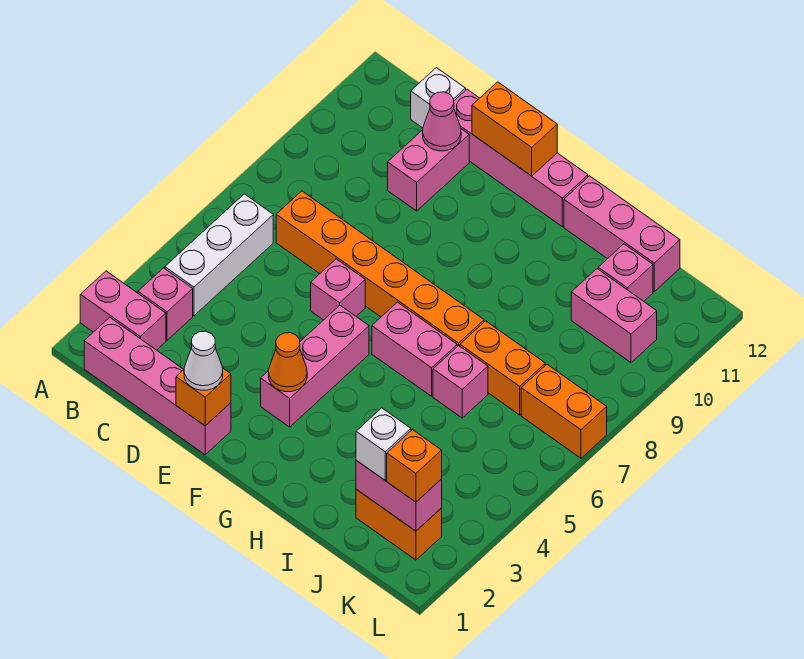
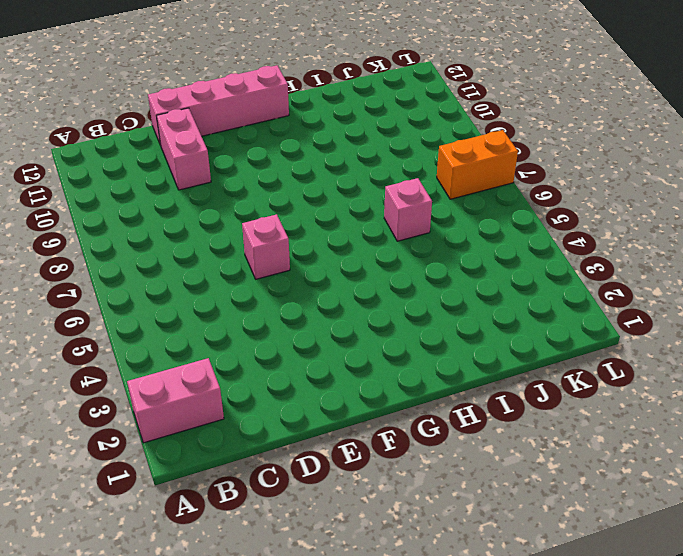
none -> pink brick B1:E1 level 1
none -> pink brick B3 level 1
none -> white brick B4:B6 level 1

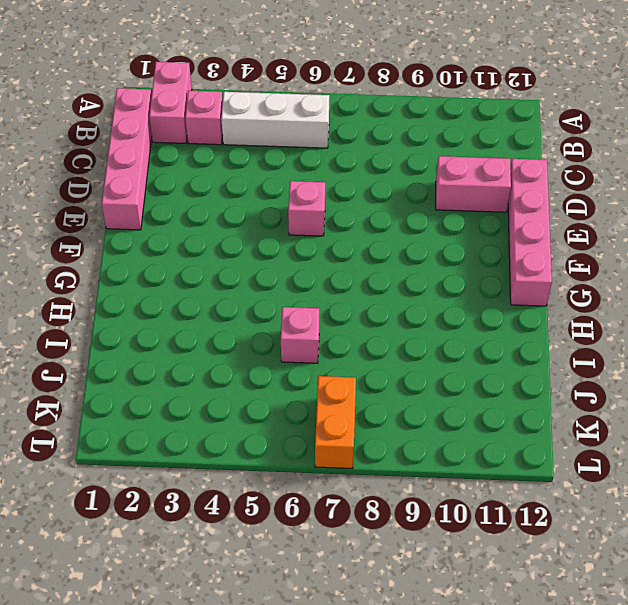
none -> orange brick C7:H7 level 1
none -> white brick C12 level 1
none -> pink brick F3:F5 level 1

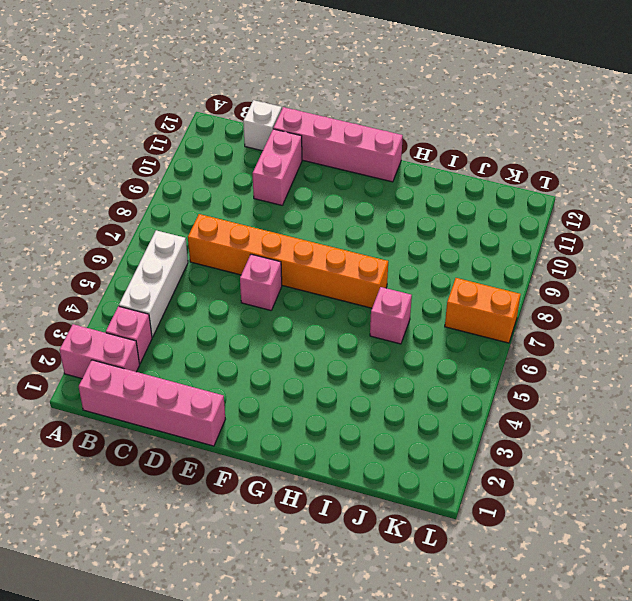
none -> pink brick F3:F5 level 1
none -> pink brick G6:H6 level 1
none -> pink brick H12:J12 level 1

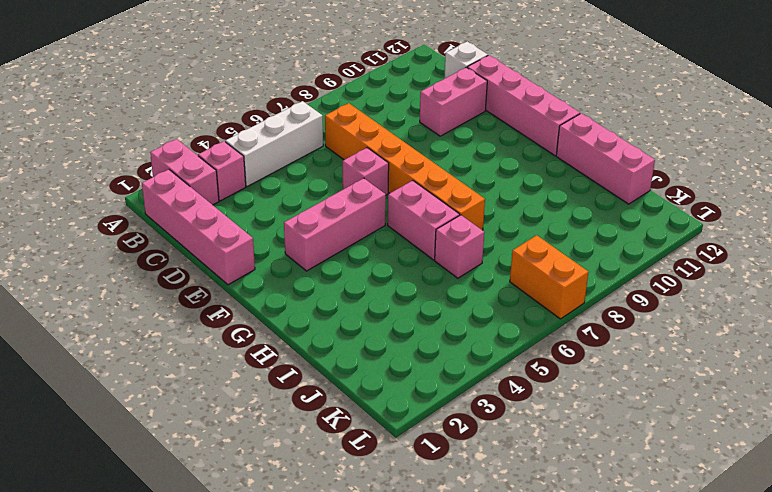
none -> orange brick I7:J7 level 1
none -> orange brick J2:K2 level 1
none -> pink brick J10:K10 level 1

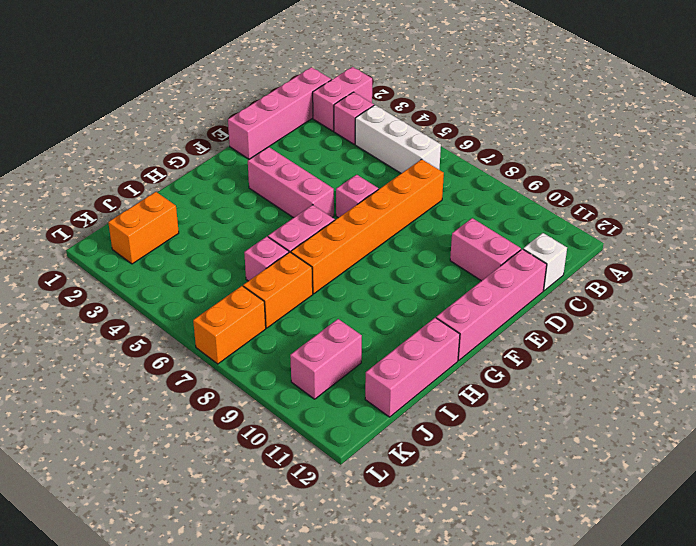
none -> pink brick J11 level 1
none -> pink cone D11 level 2
none -> orange brick E1 level 2

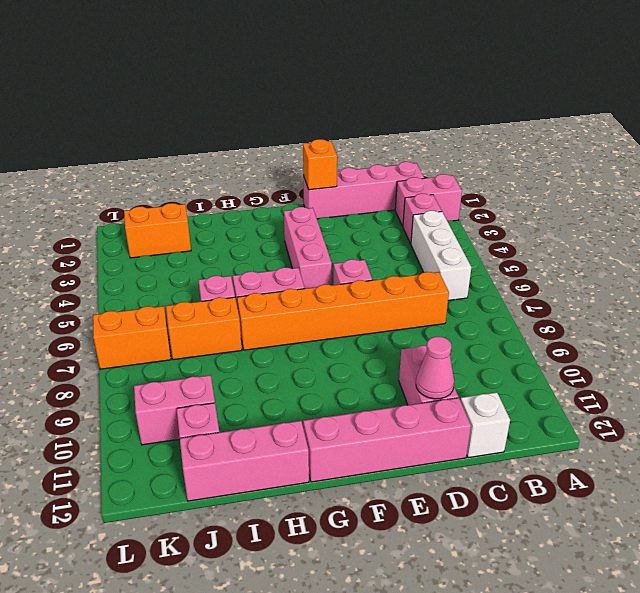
none -> orange brick E12:F12 level 2
none -> orange cone F3 level 2
none -> pink brick J2:K2 level 2

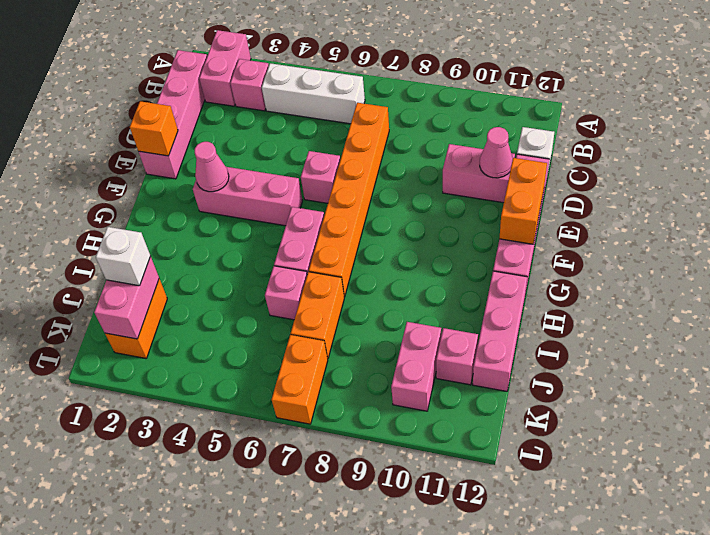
pink cone F3 level 2 -> orange cone F3 level 2
none -> white cone E1 level 3
none -> orange brick K2 level 3

